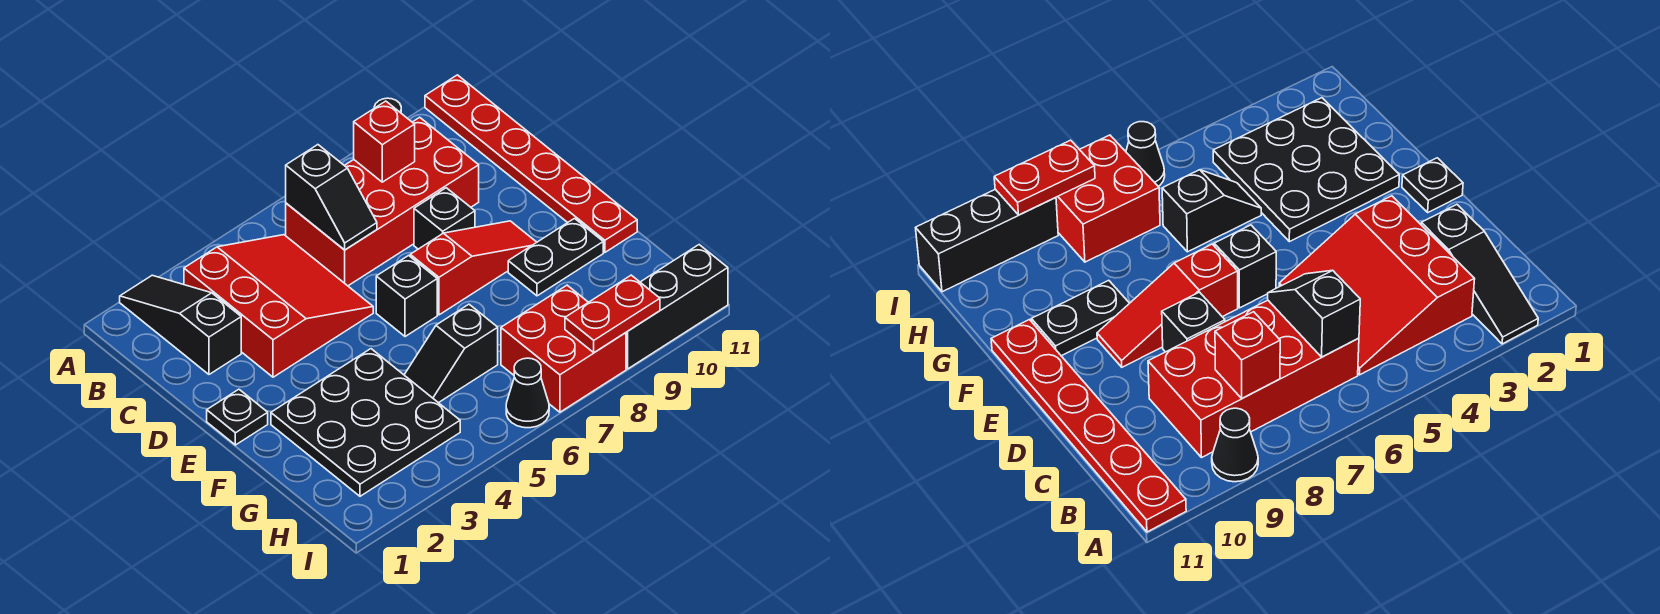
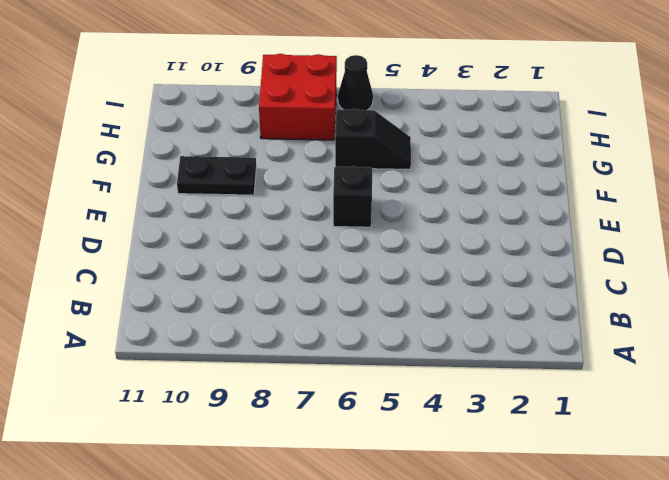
none -> black slope A2:C2 level 1 top C
none -> black cone A9 level 1
none -> red plate A11:F11 level 1

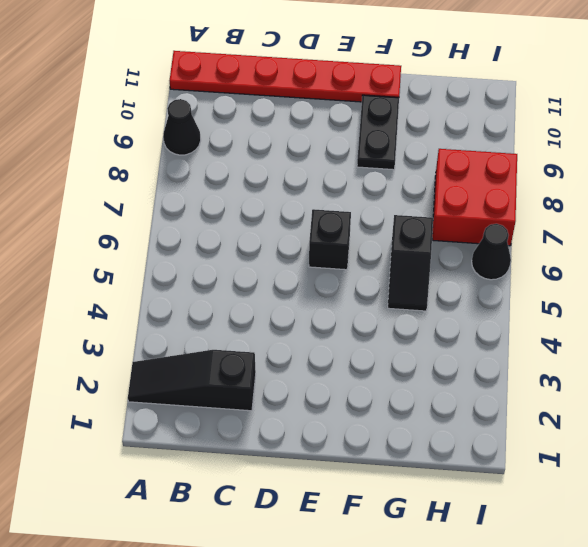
none -> red slope B3:D5 level 1 top 3
none -> red brick B6:C9 level 1
none -> black brick D8 level 1

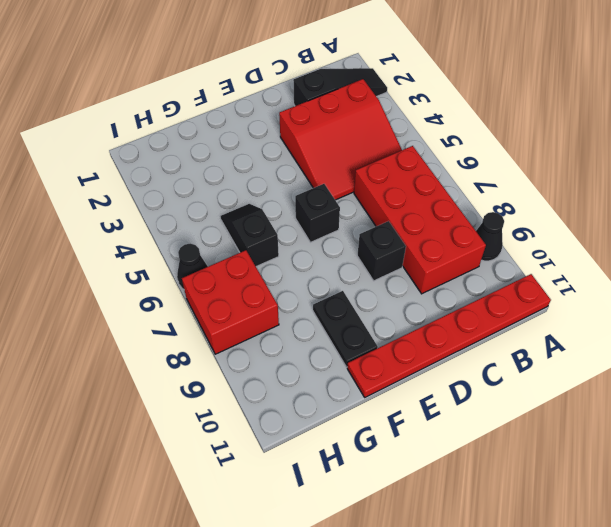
none -> black plate E1 level 1
none -> red slope E7:E9 level 1 top 7
none -> black plate F2:H4 level 1

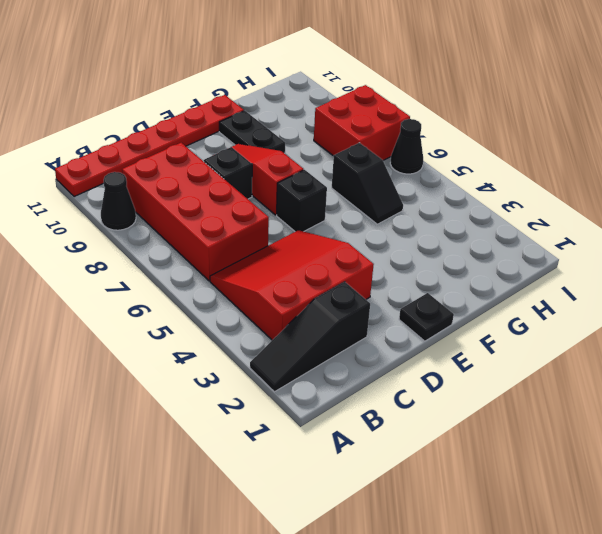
none -> black plate F2:H4 level 1
none -> black brick I9:I11 level 1
none -> black slope B6:C6 level 2 top B

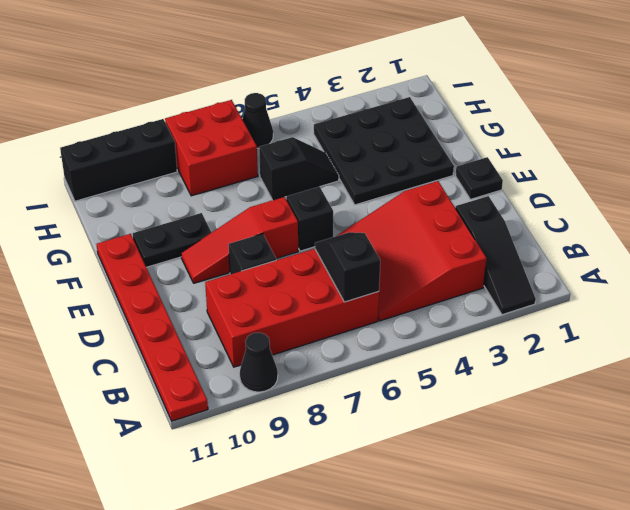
none -> red brick B8 level 2
none -> red plate I8:I9 level 2

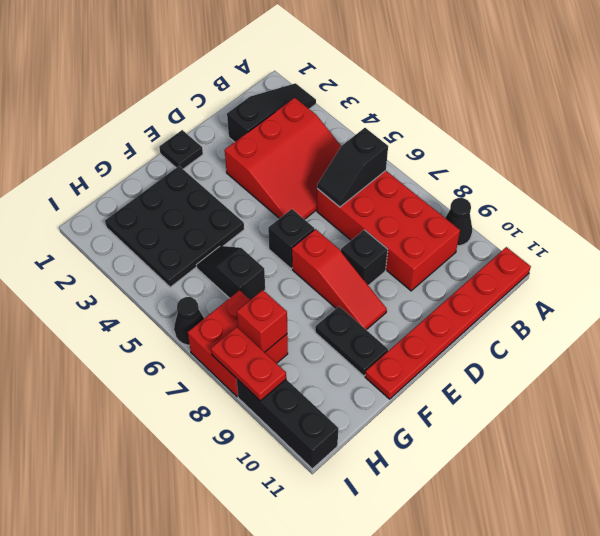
red brick H8 level 2 -> red brick B8 level 2

